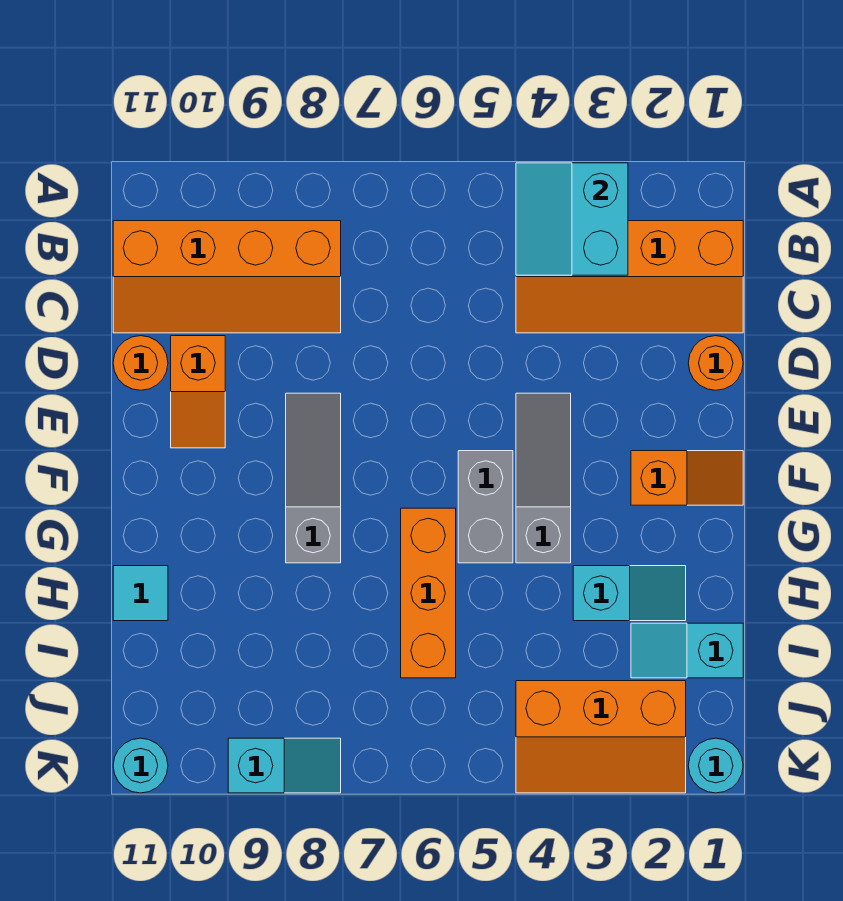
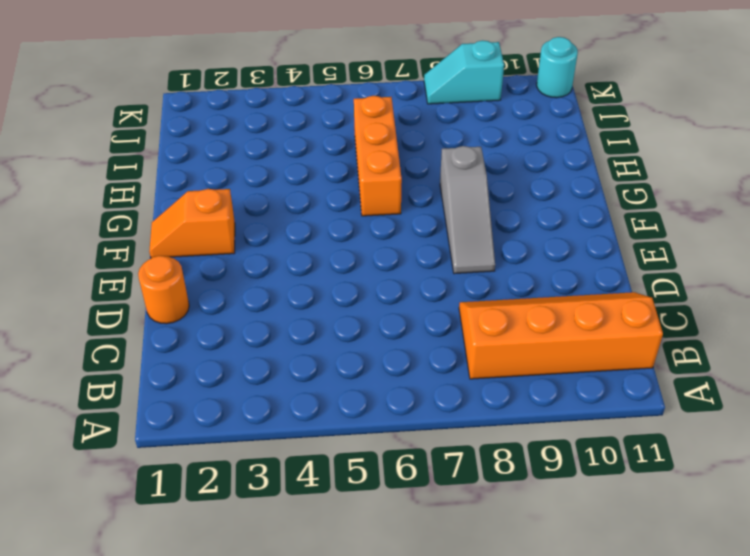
none -> orange slope B1:C4 level 1 top B
none -> orange slope D10:E10 level 1 top D
none -> orange round brick D11 level 1

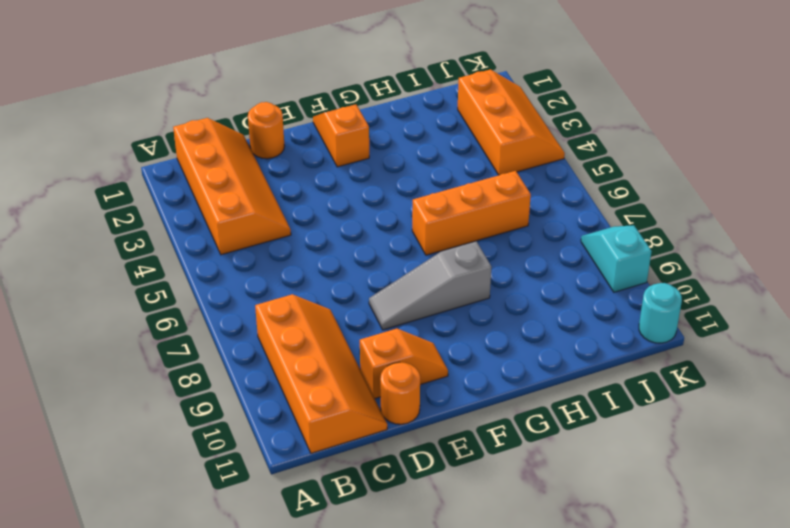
none -> grey slope E4:G4 level 1 top G
none -> grey brick F5:G5 level 1
none -> cyan slope H2:H3 level 1 top 3

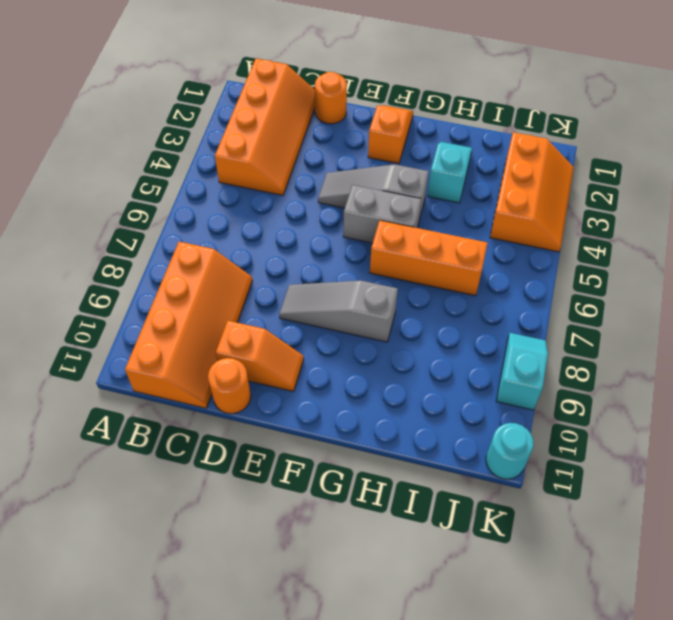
none -> cyan tile H11 level 1
none -> cyan slope I1:I2 level 1 top 1
none -> cyan round brick K1 level 1

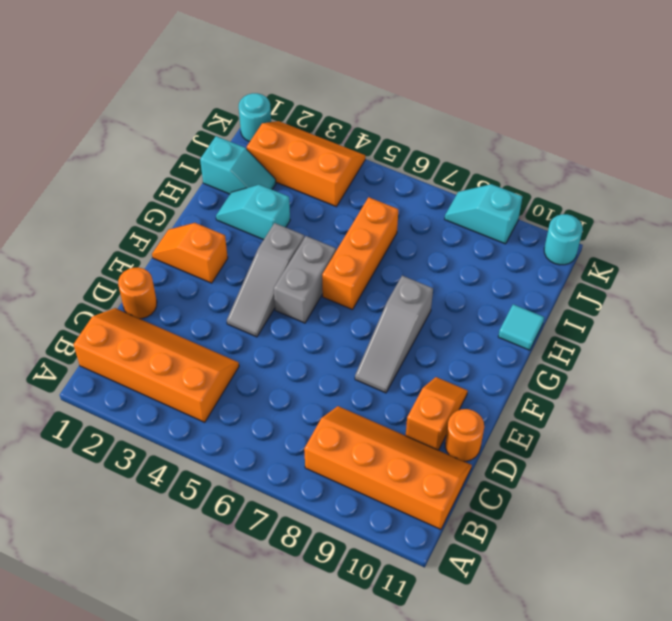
none -> cyan slope A3:B4 level 2 top 3

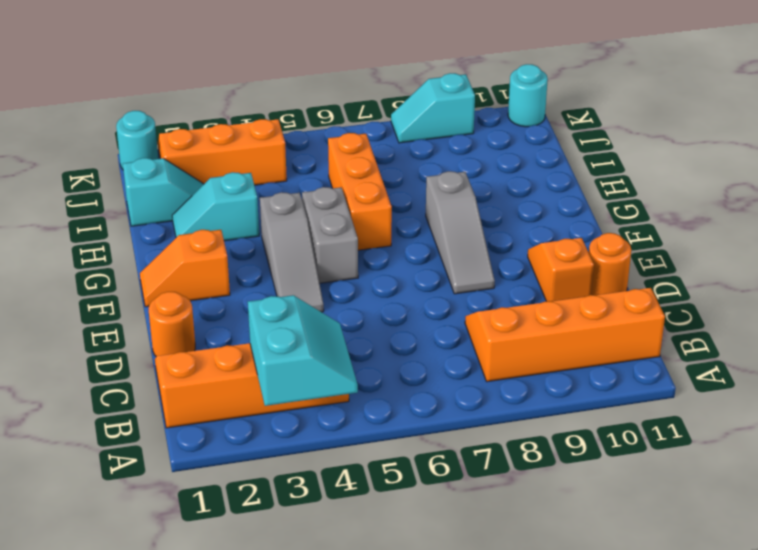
none -> cyan tile H11 level 1

